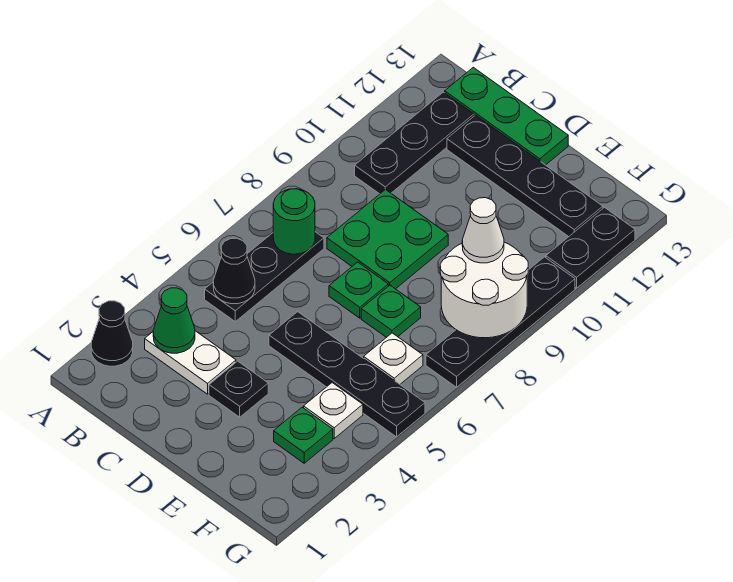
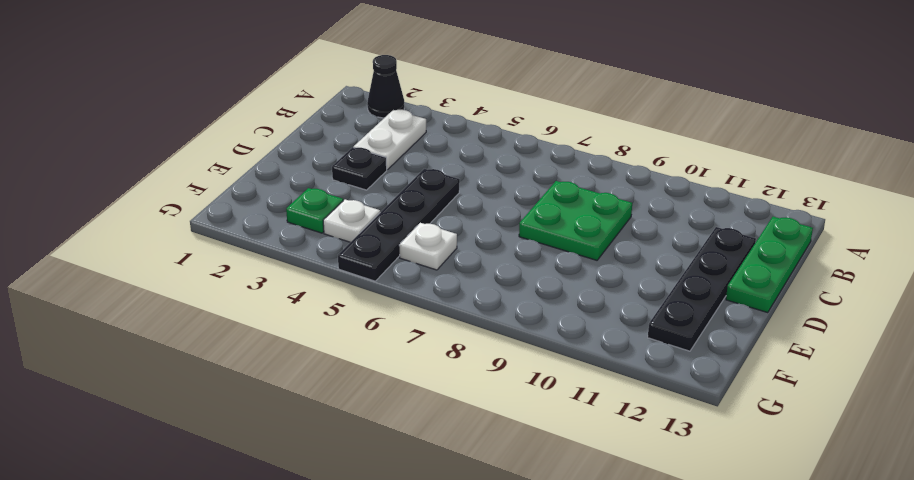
none -> black plate B5:B7 level 1
none -> black plate B10:B12 level 1
none -> green plate D7 level 1

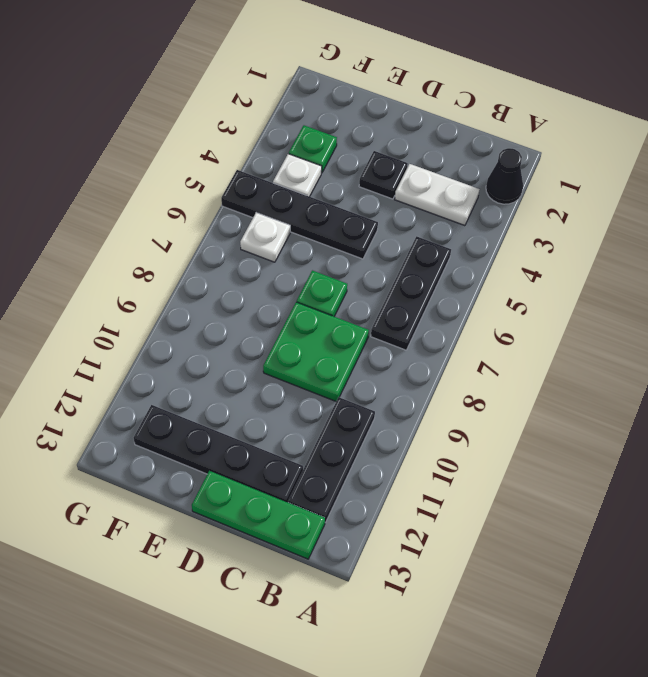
none -> green plate E7 level 1
none -> black plate G7:G10 level 1
none -> black plate G11:G12 level 1

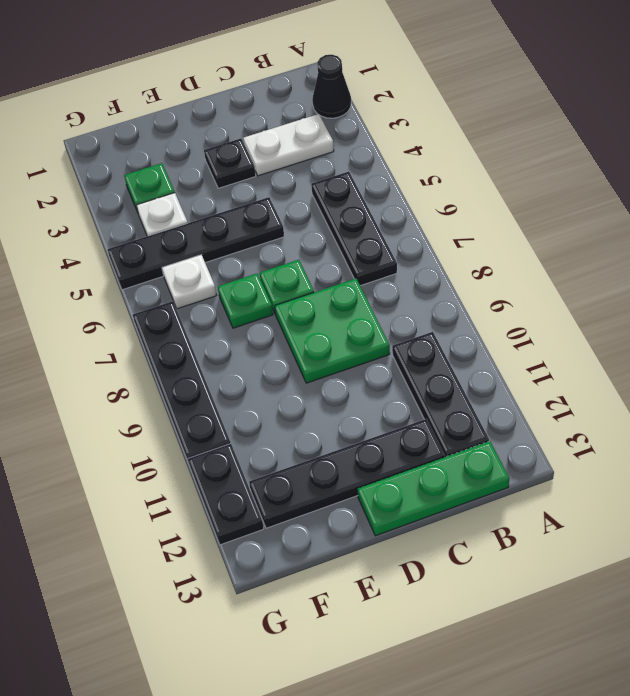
none -> green cone B3 level 2
none -> black cone B5 level 2
none -> green round brick B7 level 2

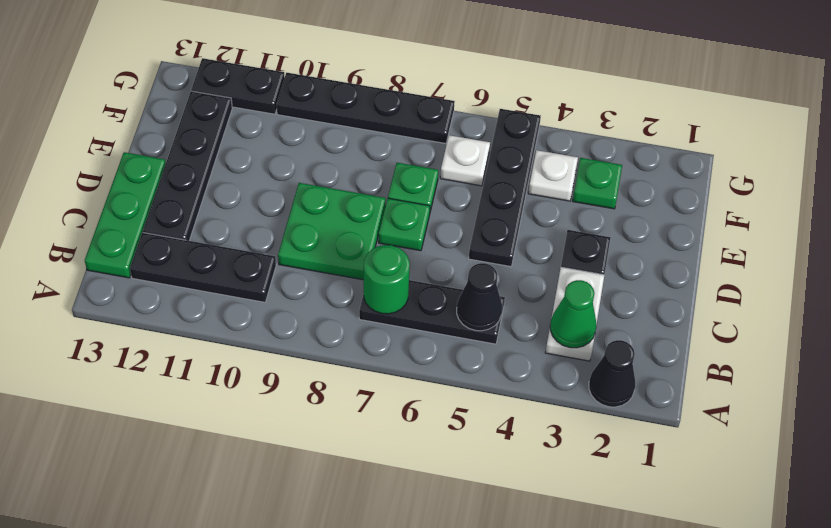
none -> white round brick F8:G9 level 2
none -> white cone F9 level 3

